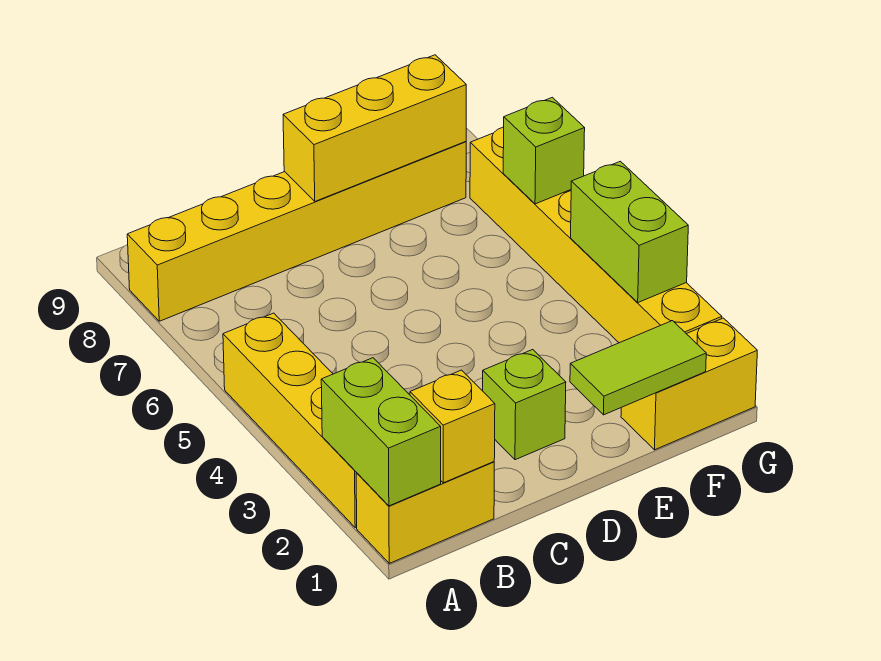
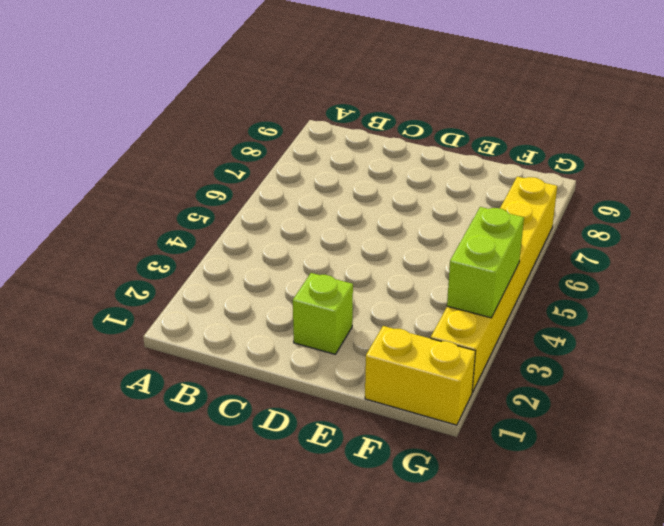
none -> yellow brick A1:B1 level 1
none -> yellow brick A2:A5 level 1
none -> yellow brick A8:F8 level 1

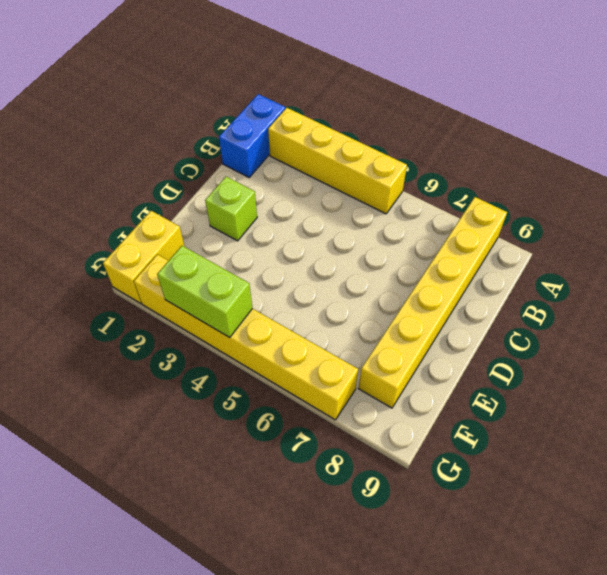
blue brick A1:B1 level 1 -> yellow brick A1:B1 level 1
none -> lime brick A1:A2 level 2
none -> yellow brick B1 level 2
none -> yellow brick D8:F8 level 2

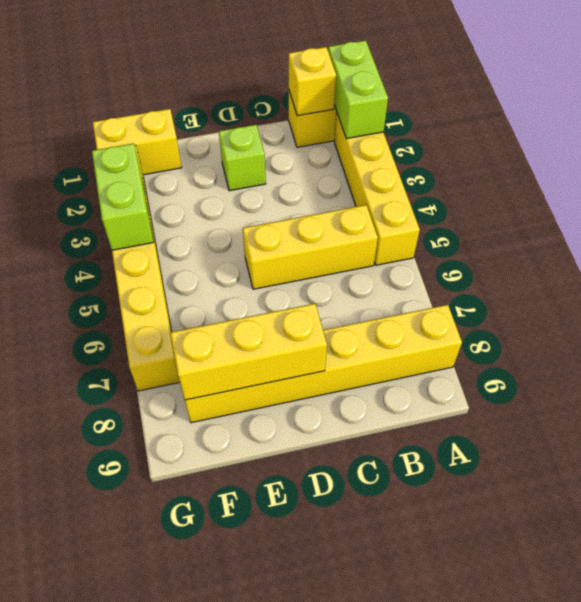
yellow brick B5:D5 level 1 -> none
none -> lime tile E1:F1 level 2
none -> lime brick G6 level 2

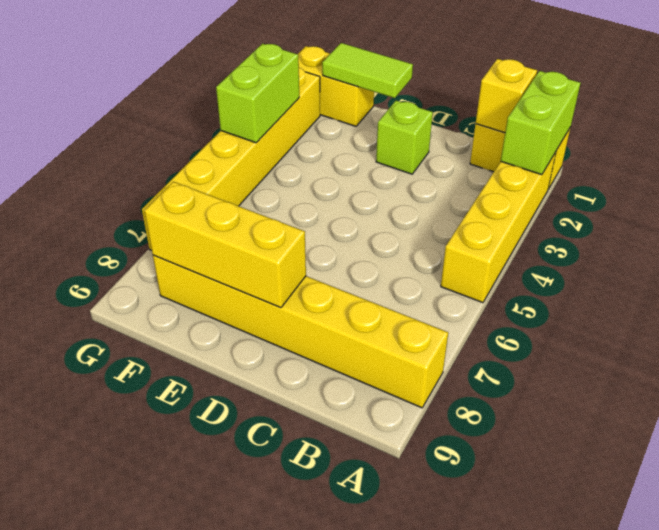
none -> lime brick G6 level 2

